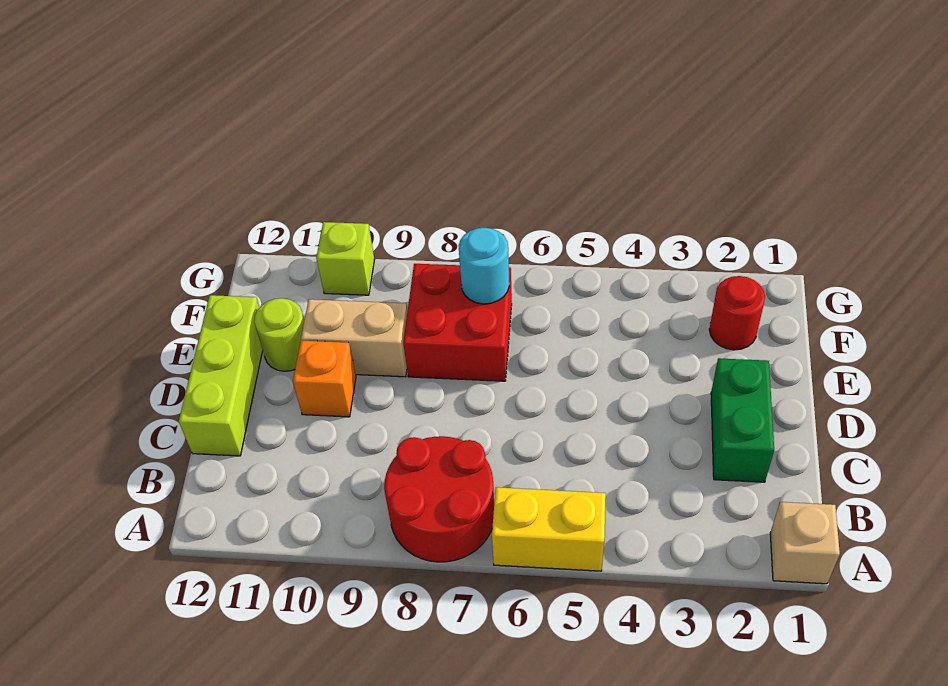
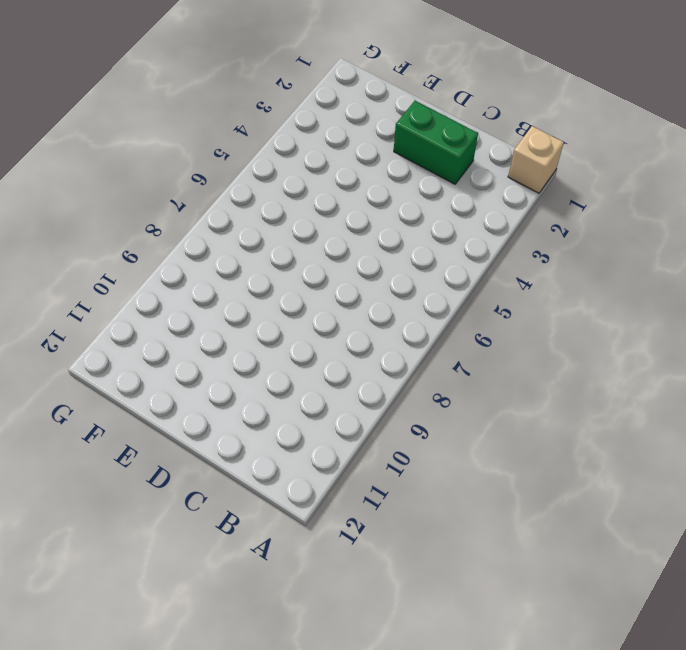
none -> yellow brick A5:A6 level 1
none -> red round brick A7:B8 level 1
none -> lime brick C12:E12 level 1

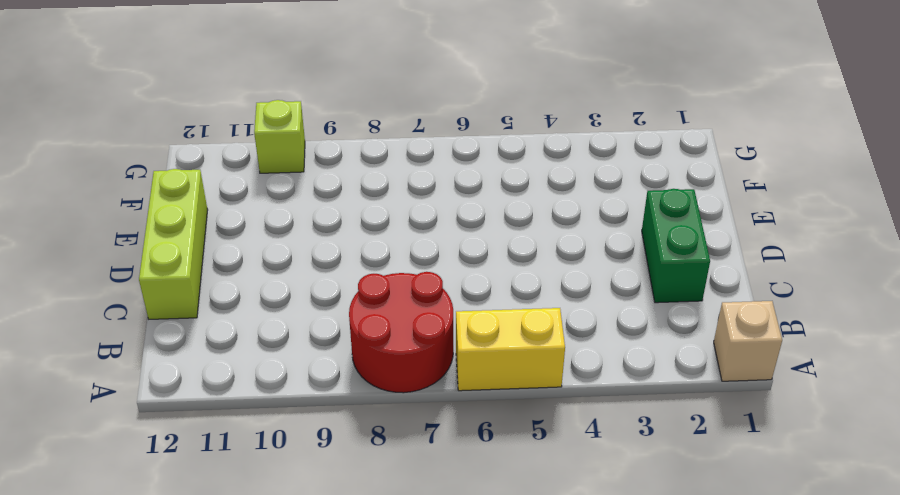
none -> orange brick D10 level 1
none -> red brick E7:F8 level 1
none -> tan brick E9:E10 level 1

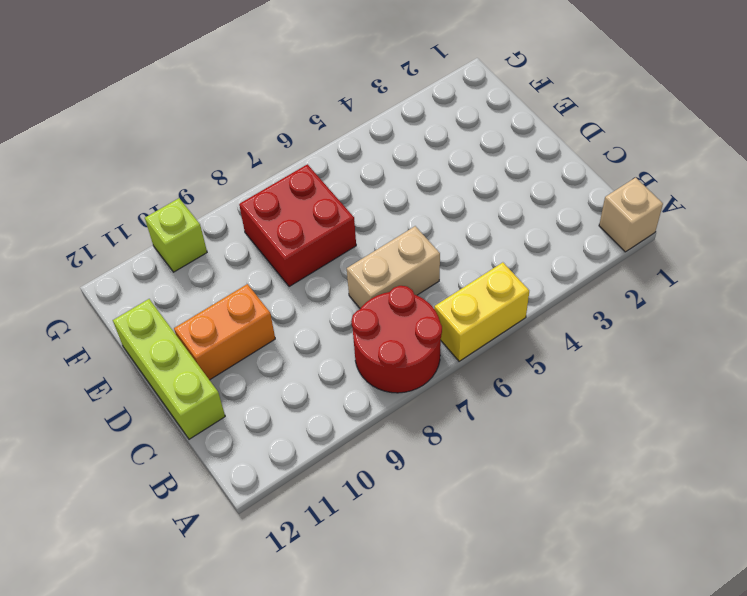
tan brick C6:C7 level 1 -> tan brick E9:E10 level 1
orange brick D10:D11 level 1 -> orange brick D10 level 1
none -> green brick C2:D2 level 1
none -> lime round brick E11 level 1
none -> red round brick F2 level 1

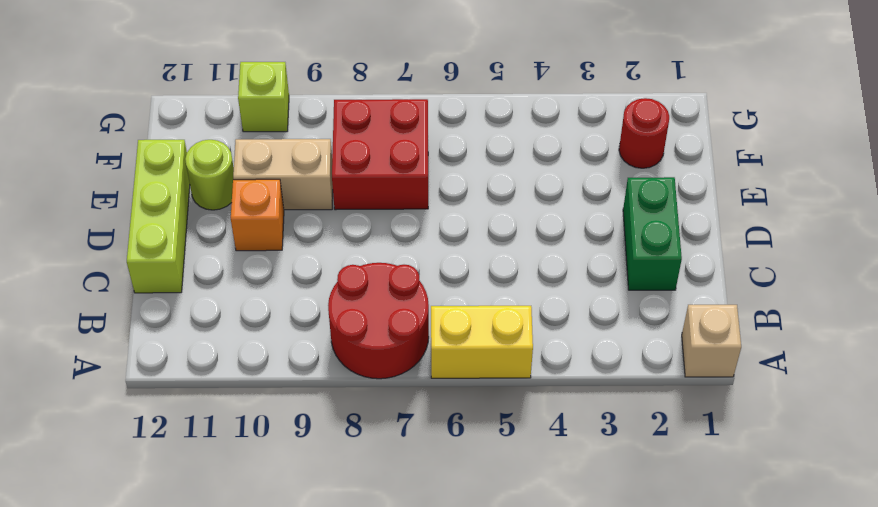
none -> cyan round brick F7 level 2

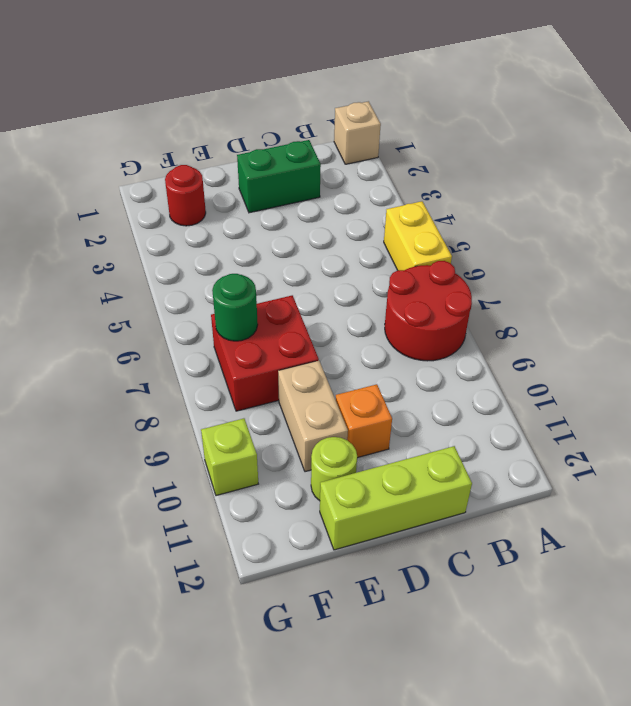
green round brick F7 level 2 -> cyan round brick F7 level 2

